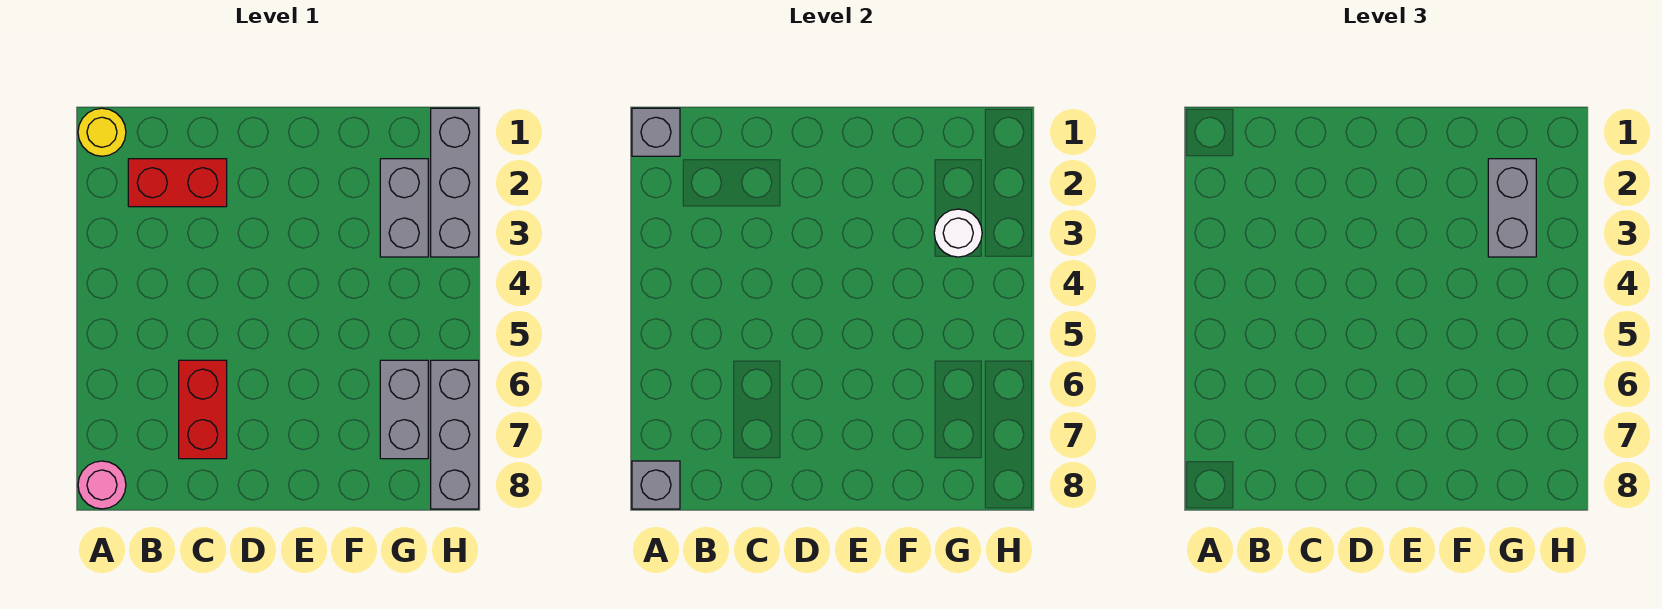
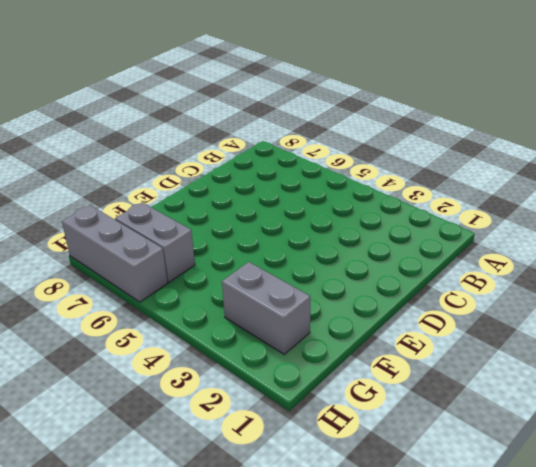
none -> yellow round brick A1 level 1
none -> pink round brick A8 level 1
none -> red brick B2:C2 level 1

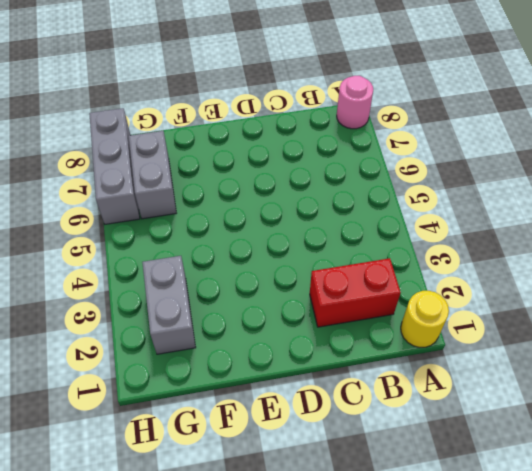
none -> red brick C6:C7 level 1
none -> grey brick H1:H3 level 1
none -> grey brick A1 level 2

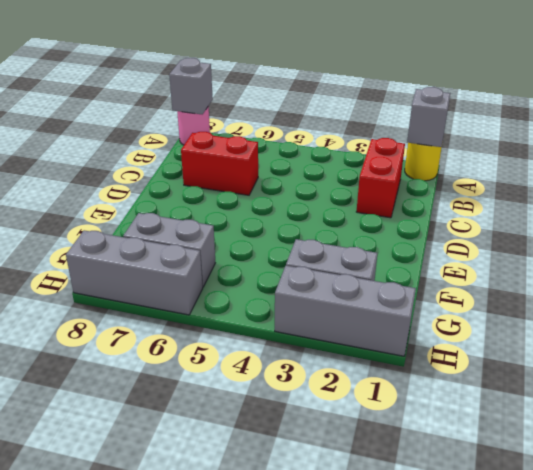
none -> white round brick G3 level 2
none -> grey brick G2:G3 level 3

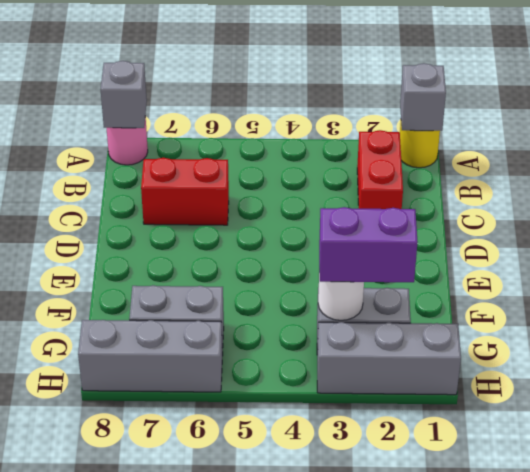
purple brick G2:G3 level 3 -> grey brick G2:G3 level 3

